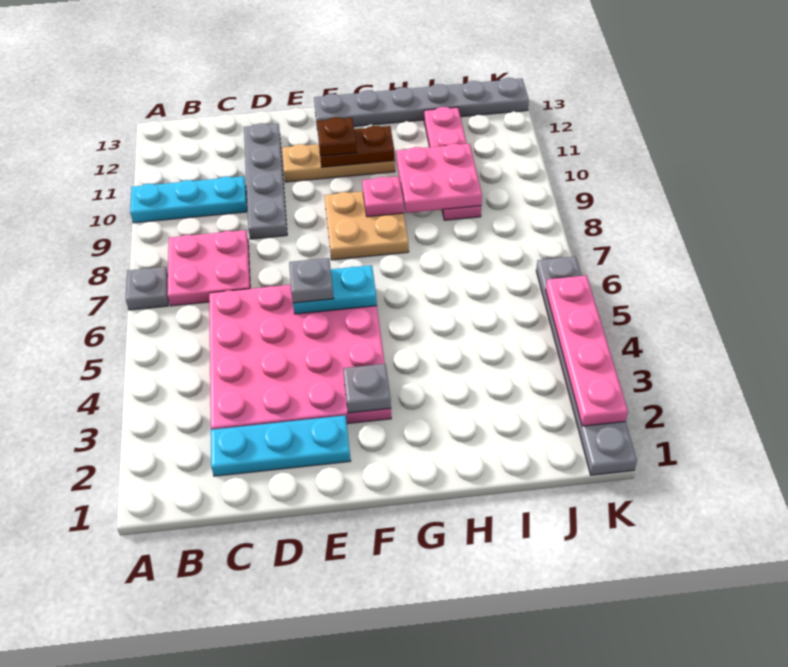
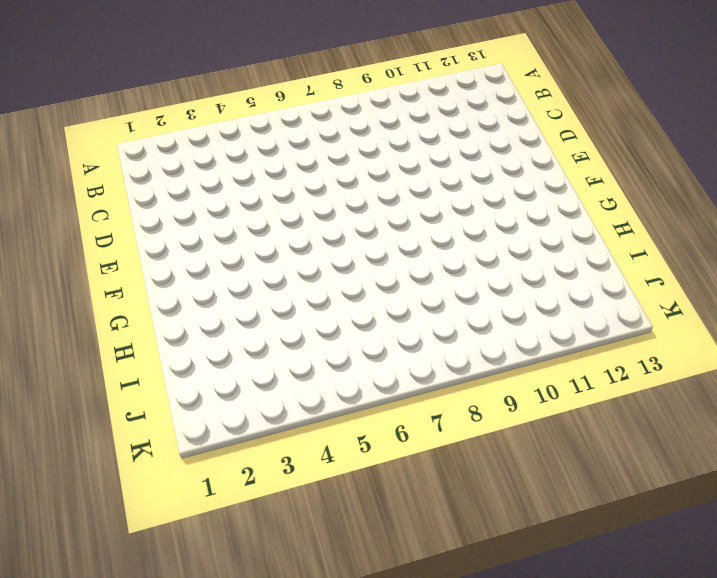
none -> grey plate A7 level 1
none -> cyan plate A10:C10 level 1
none -> pink plate B7:C8 level 1

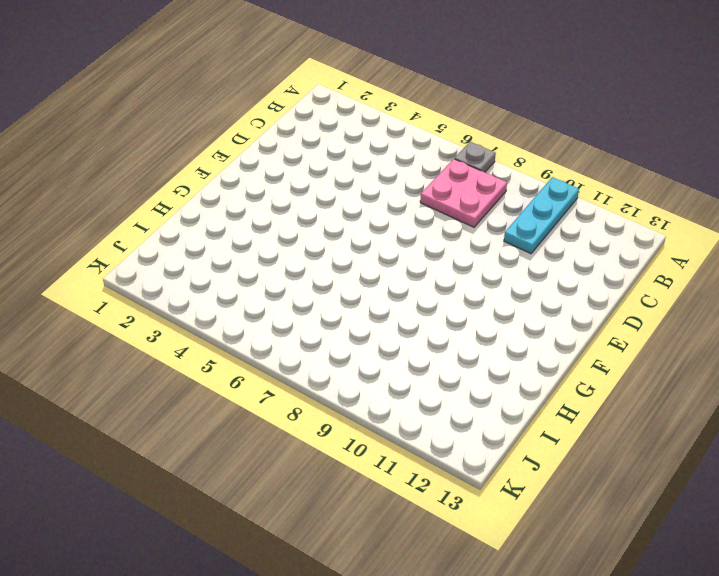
none -> cyan plate C2:E2 level 1
none -> pink plate C3:F6 level 1
none -> grey plate D9:D12 level 1

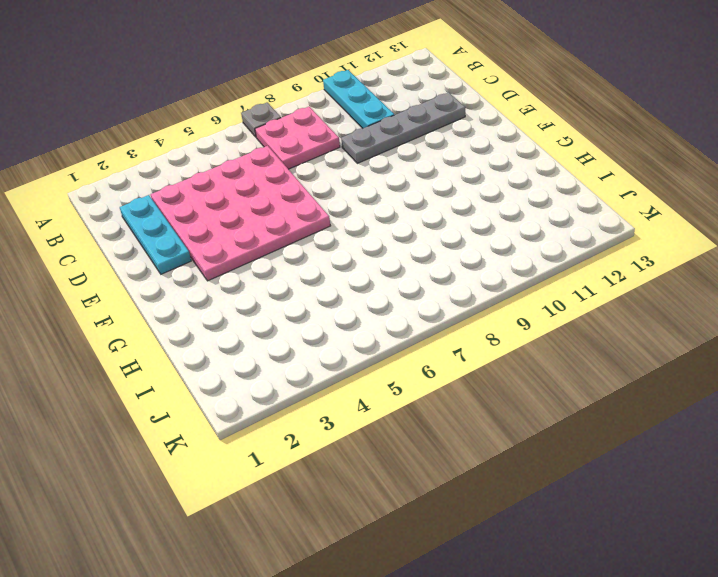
none -> tan plate E11:G11 level 1
none -> tan plate F8:G9 level 1
none -> grey plate F13:K13 level 1

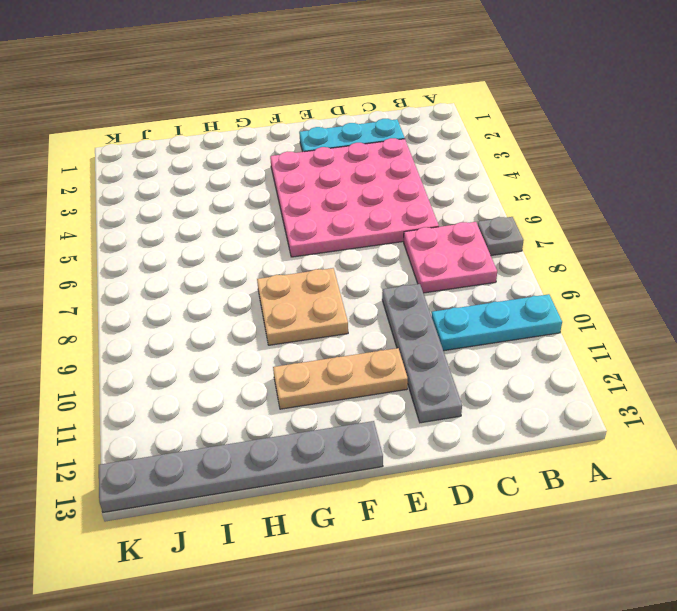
none -> pink plate I9:I12 level 1
none -> grey plate K1:K6 level 1
none -> cyan plate E6:F6 level 2

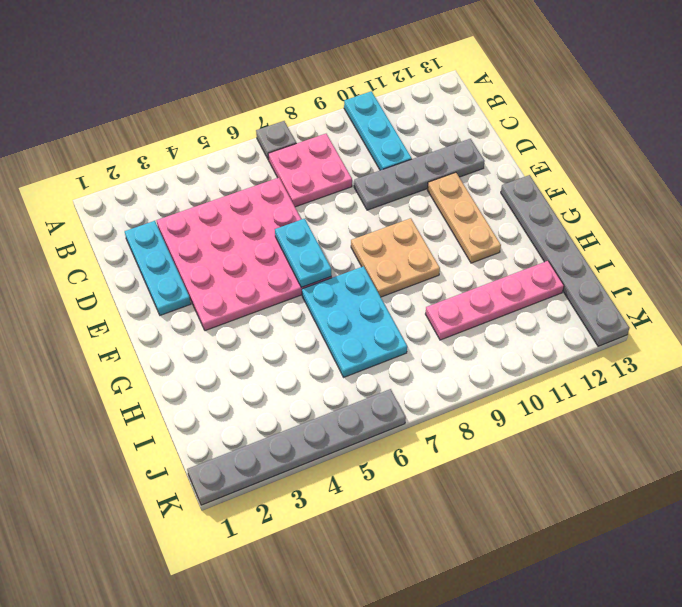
cyan plate G6:I7 level 1 -> none
none -> grey plate F3 level 2
none -> brown plate F11:G11 level 2
none -> pink plate G9 level 2

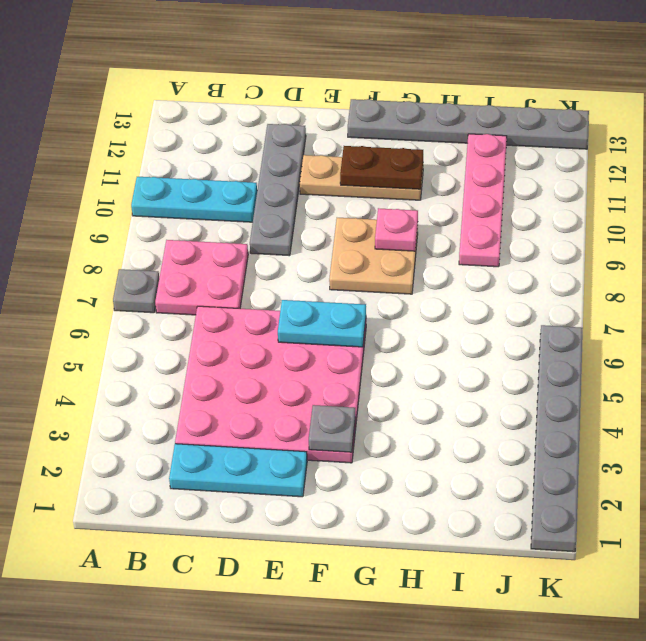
none -> pink plate H9:I10 level 2
none -> pink plate K2:K5 level 2
none -> grey plate E6 level 3

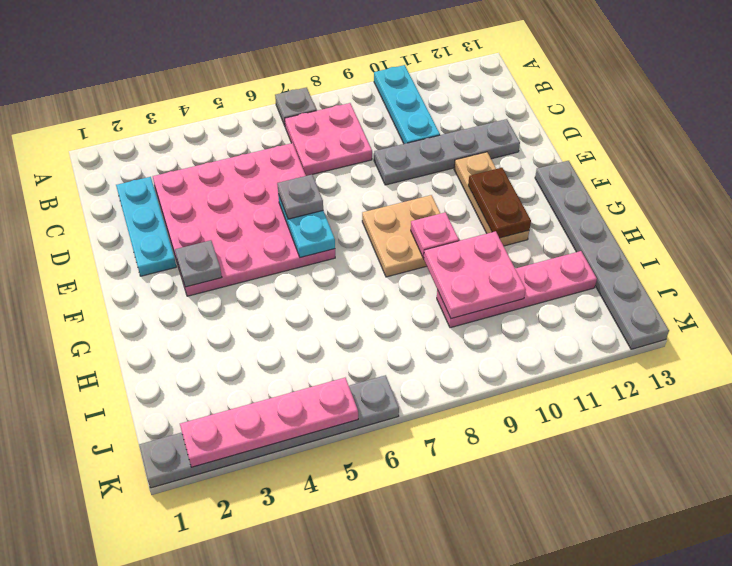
none -> brown plate F11 level 3

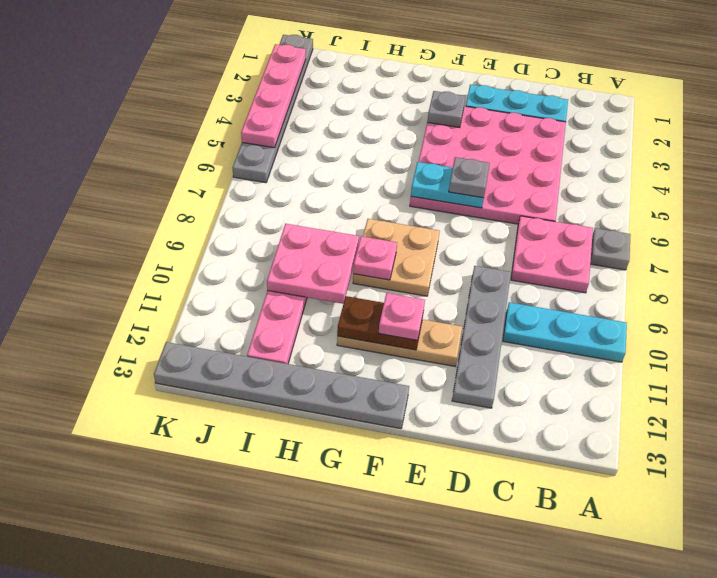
pink plate F11 level 3 -> brown plate F11 level 3

